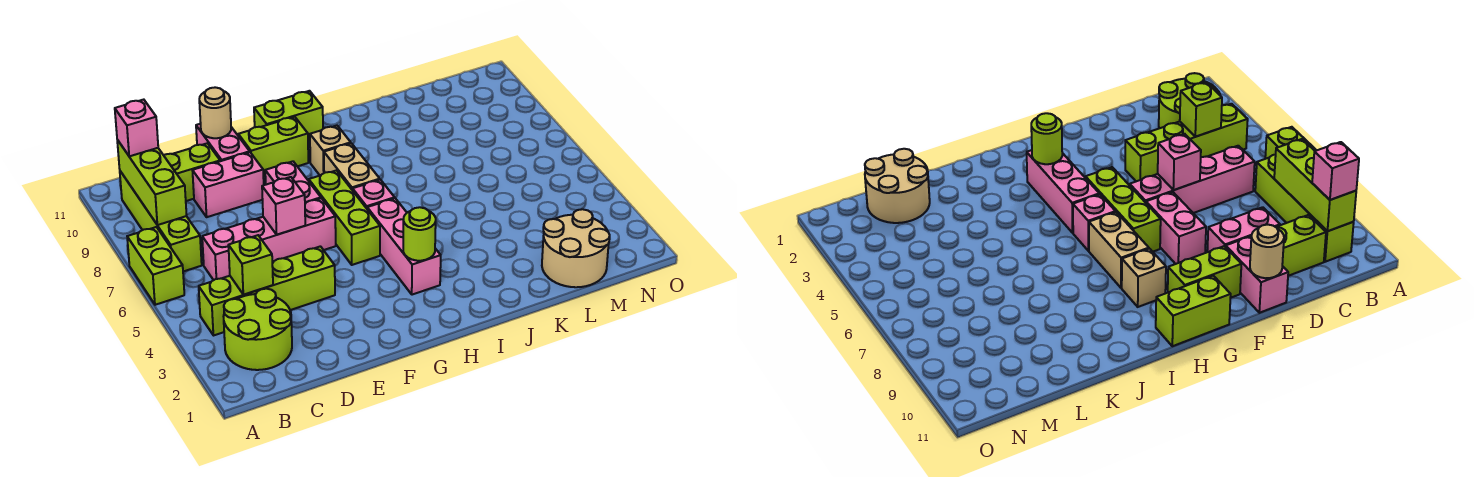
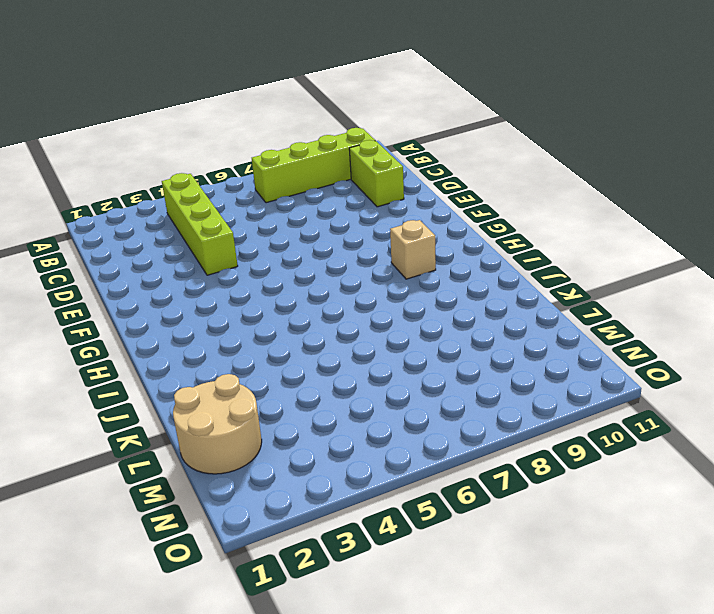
none -> lime brick A6:A7 level 1
none -> lime round brick B2:C3 level 1
none -> pink brick C6:F6 level 1

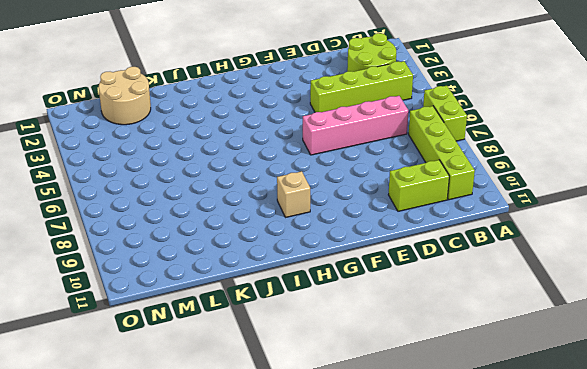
none -> pink brick D9:E9 level 1
none -> pink brick E10:E11 level 1
none -> pink brick F7:F8 level 1

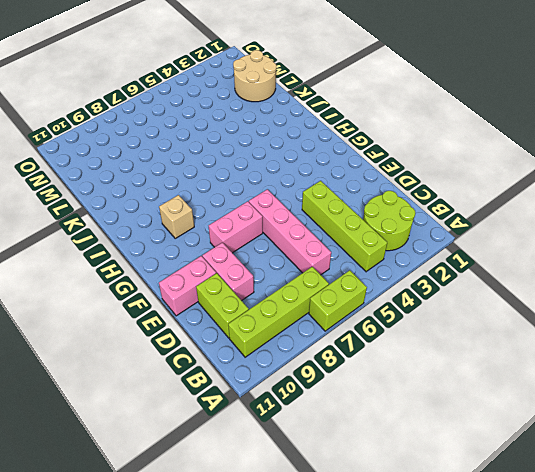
none -> lime brick F10:G10 level 1
none -> lime brick G5:G7 level 1
none -> lime brick G11:H11 level 1

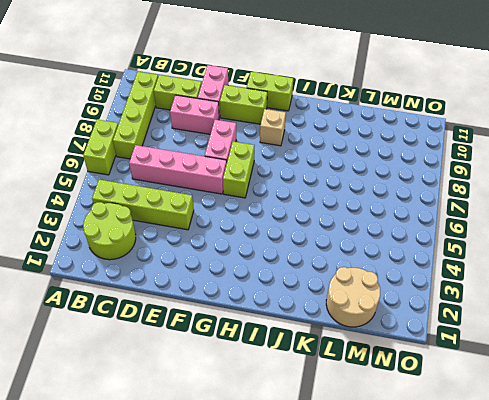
lime brick G6:G7 level 1 -> lime brick G5:G7 level 1
none -> pink brick H3:H5 level 1
none -> pink brick H6 level 1
none -> tan brick H7:H8 level 1

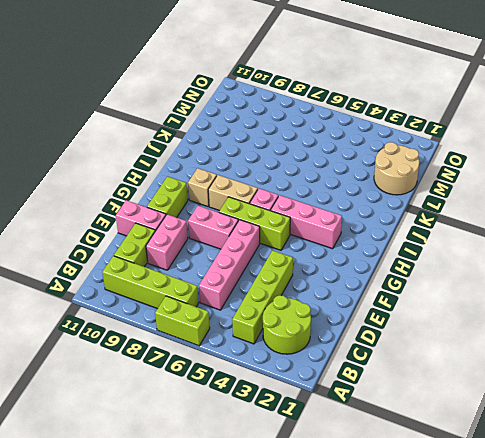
none -> lime brick G11:H11 level 1
none -> lime brick B8:B10 level 2
none -> lime brick C4 level 2

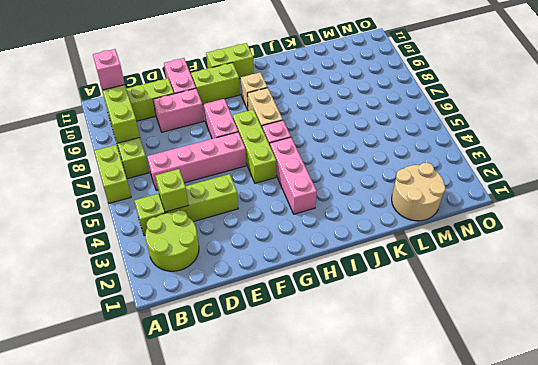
none -> pink brick E6 level 2
none -> tan round brick E11 level 2
none -> lime round brick H3 level 2

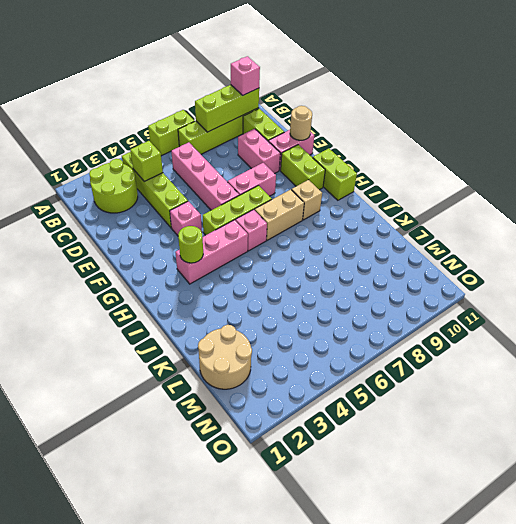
pink brick F4 level 1 -> pink brick E6 level 2

